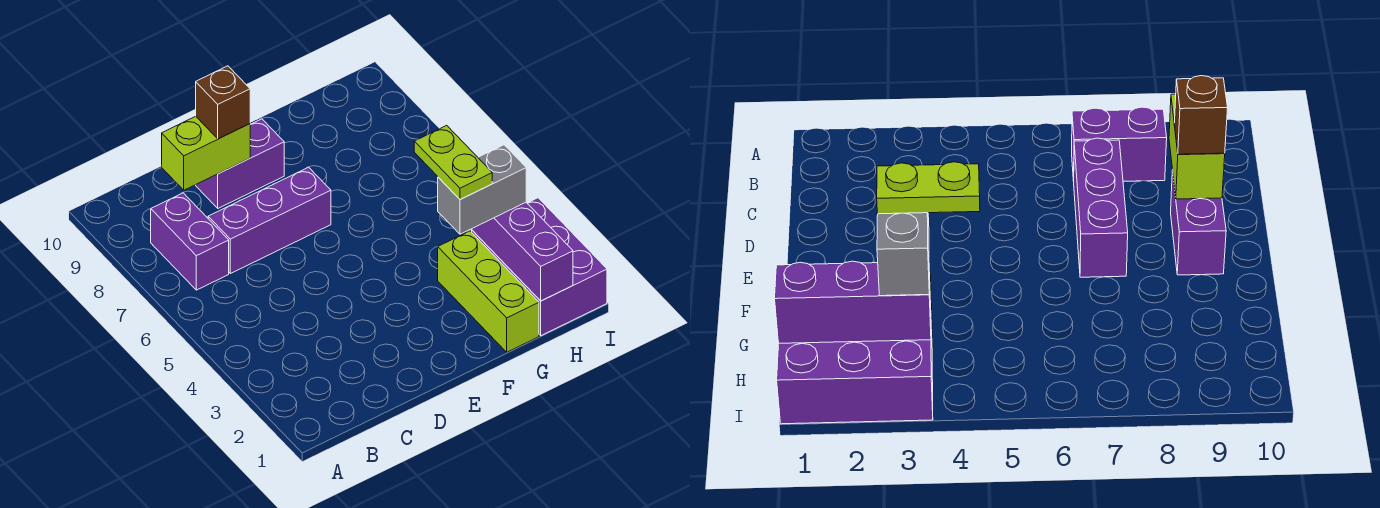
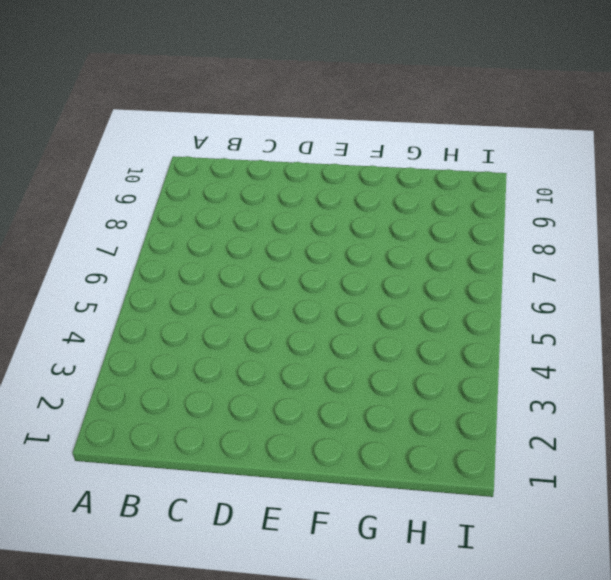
none -> purple brick B7:B8 level 1
none -> purple brick C7:E7 level 1

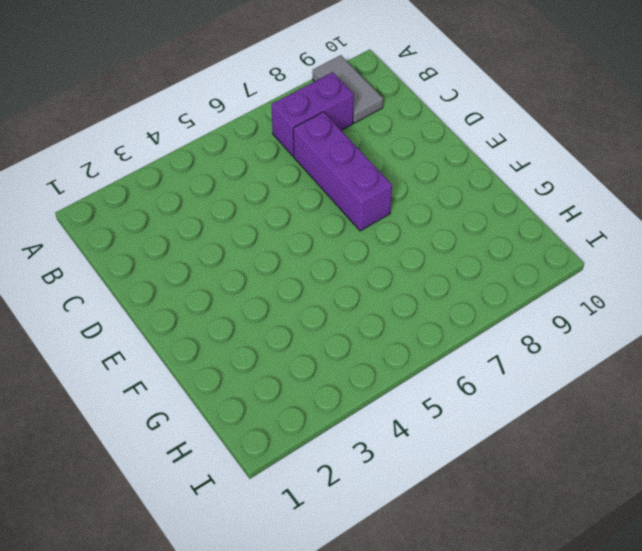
grey tile A9:B9 level 1 -> none
none -> purple brick D9:E9 level 1
none -> lime brick G1:G3 level 1

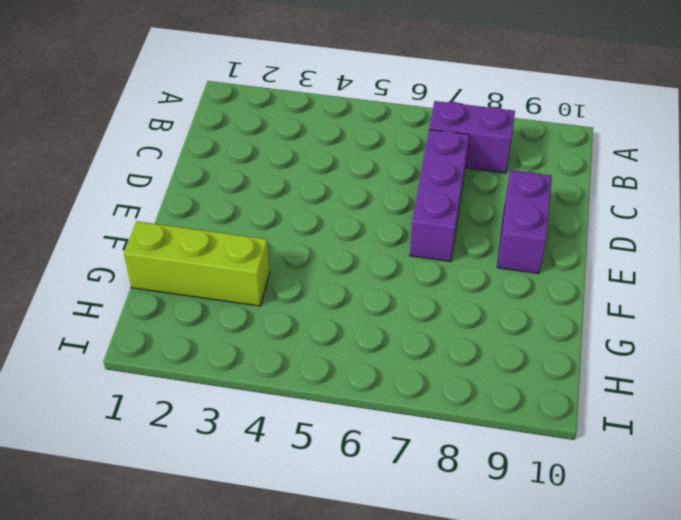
none -> purple brick H1:I3 level 1
none -> lime brick C9:D9 level 2

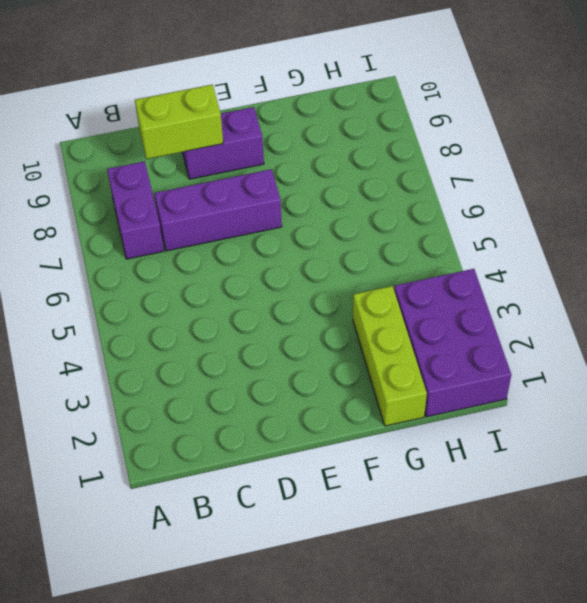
none -> purple brick H1:H3 level 2
none -> brown brick D9 level 3

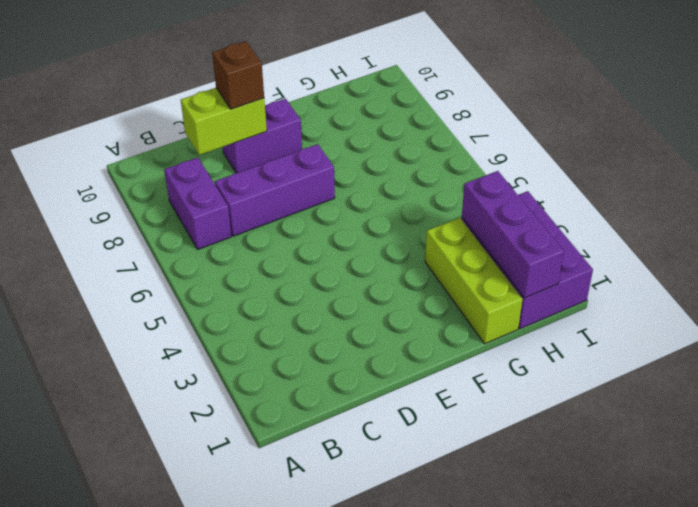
none -> grey brick G3:H3 level 3
none -> lime plate G3:G4 level 4

